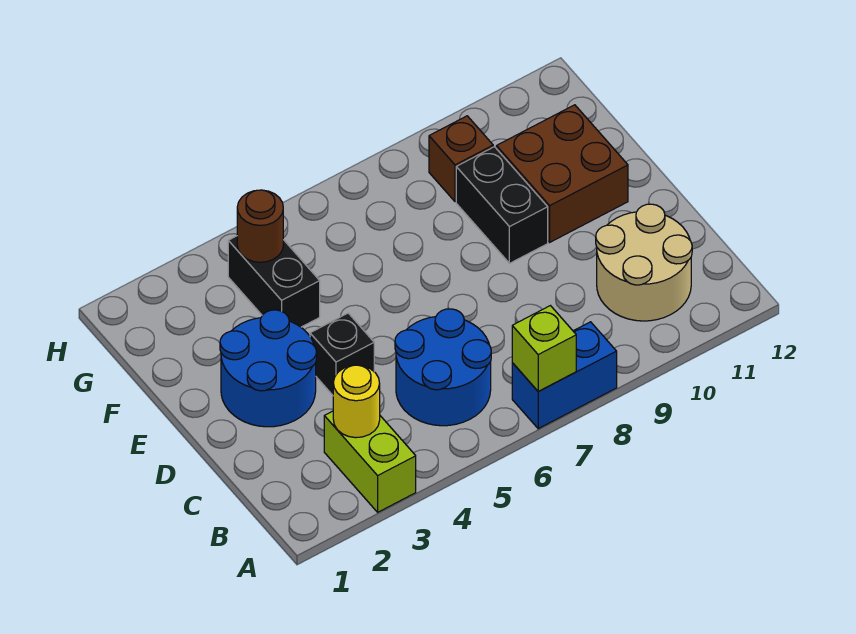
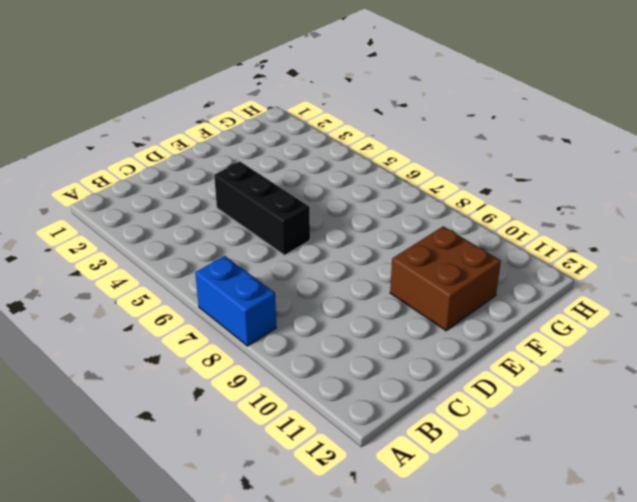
black brick D4:D6 level 1 -> black brick D4 level 1
none -> lime brick A3:B3 level 1
none -> blue round brick B5:C6 level 1
none -> tan round brick B10:C11 level 1

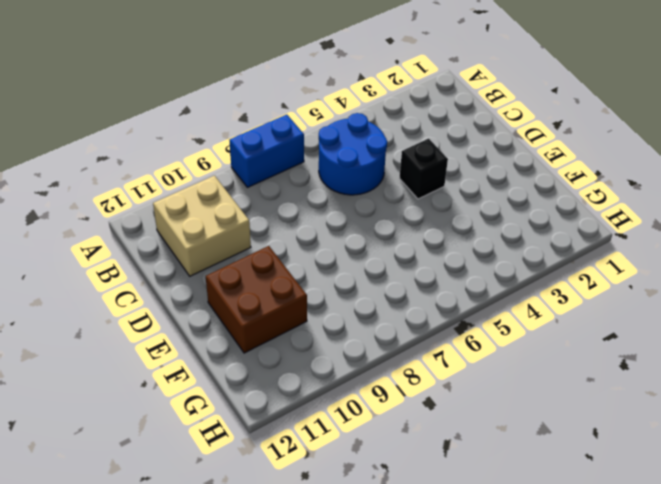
tan brick B10:C11 level 1 -> tan round brick B10:C11 level 1
none -> lime brick A3:B3 level 1
none -> blue round brick D2:E3 level 1
none -> black brick E9:F9 level 1

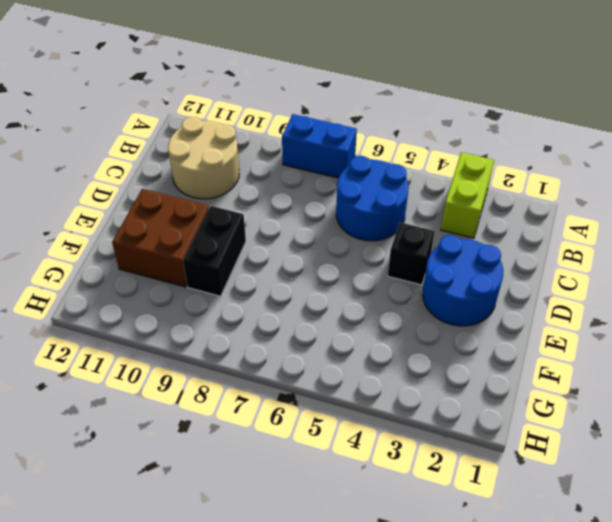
none -> black brick F4:G4 level 1
none -> brown brick G9 level 1
none -> lime brick A7 level 2

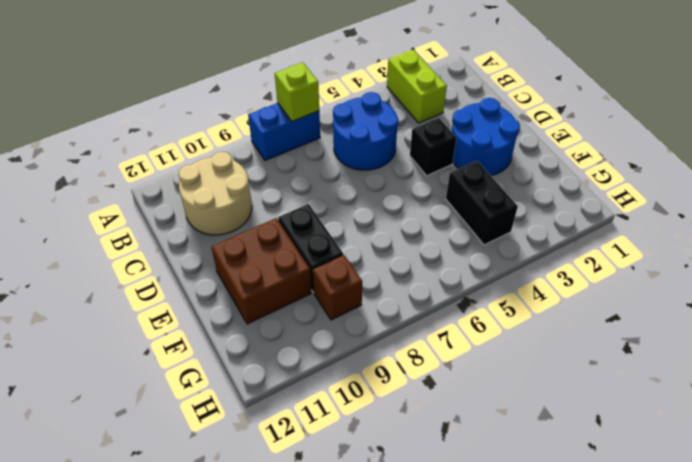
none -> yellow round brick B3 level 2
none -> brown round brick G4 level 2

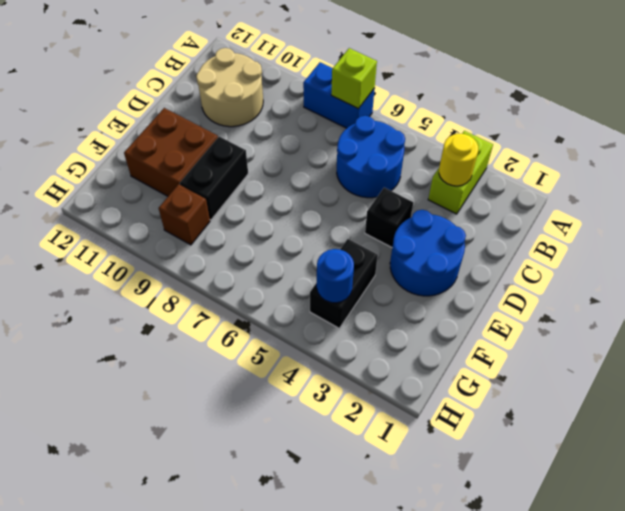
blue round brick G4 level 2 -> brown round brick G4 level 2

